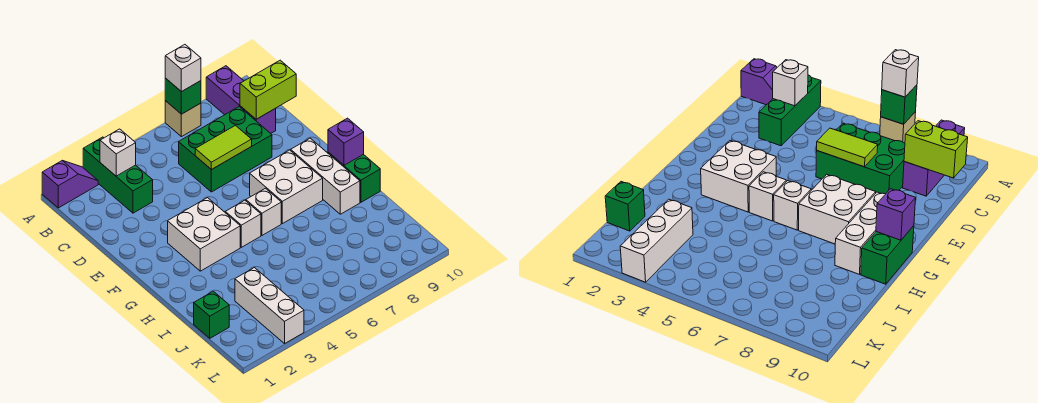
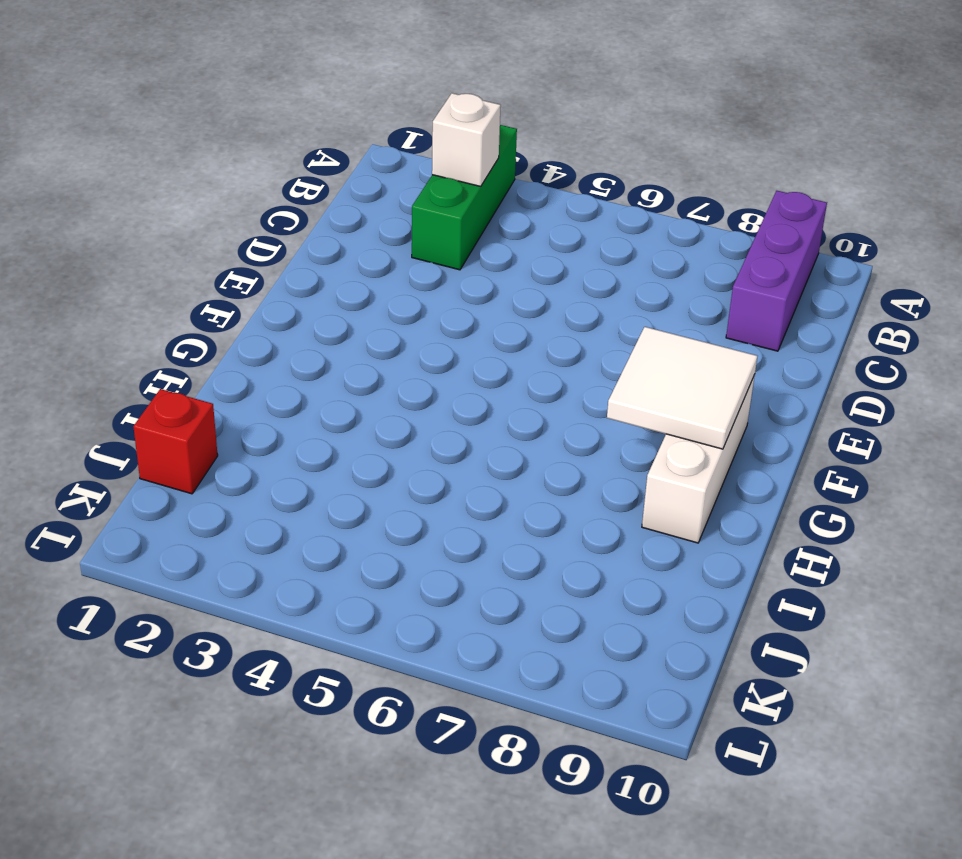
white tile F8:G9 level 2 -> none
red brick J1 level 1 -> green brick J1 level 1
none -> purple slope A1:A2 level 1 top 1
none -> tan brick A7 level 1
none -> green brick C6:D8 level 1

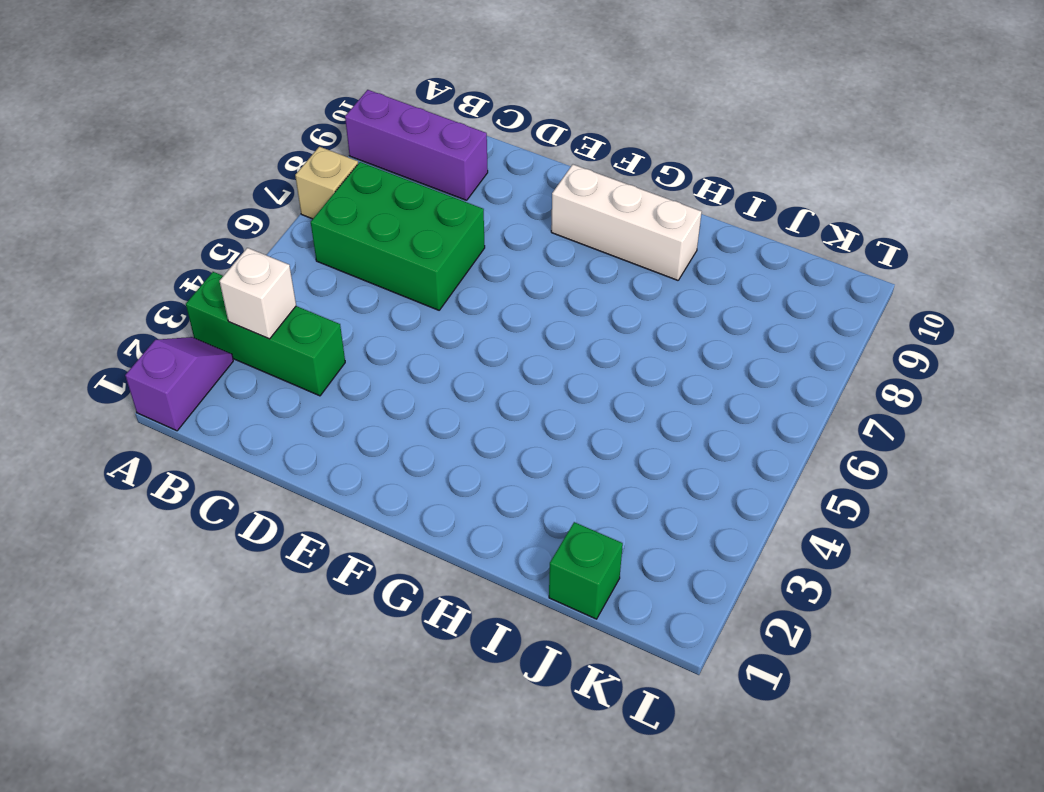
green brick B6:D7 level 1 -> green brick C6:D8 level 1
none -> white brick F3:G4 level 1
none -> white brick F7:G8 level 1
none -> white brick G5 level 1

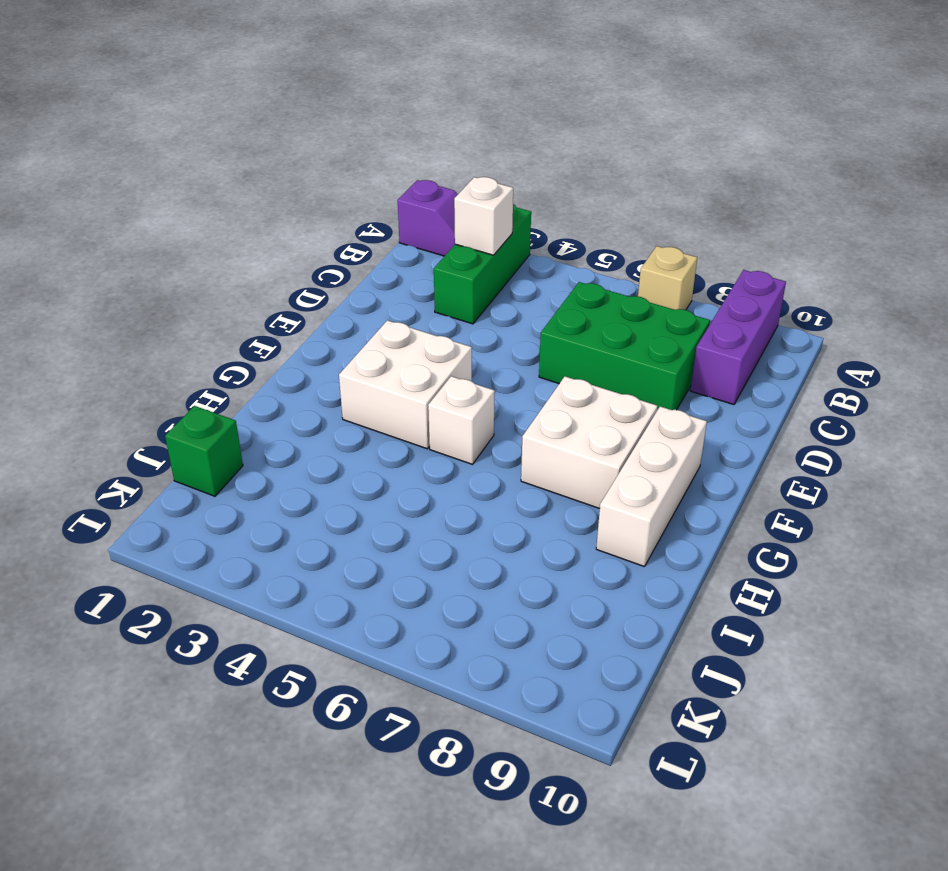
none -> white brick G6 level 1
none -> green brick G10:H10 level 1
none -> white brick J3:L3 level 1

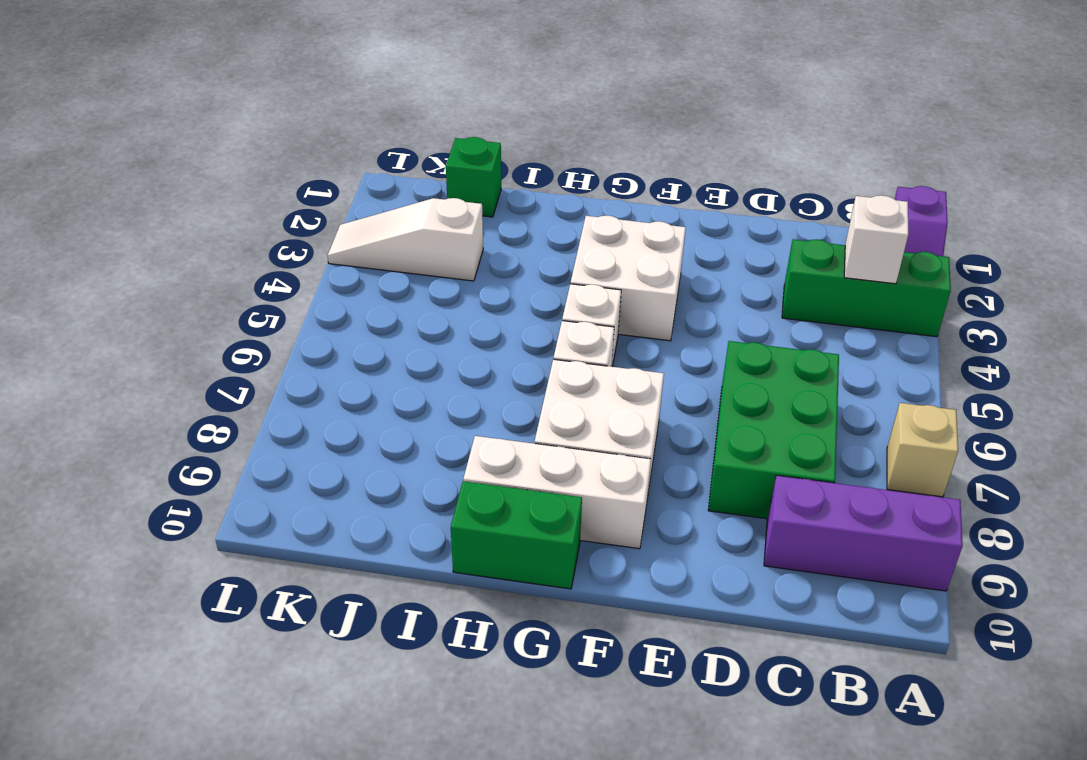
white slope J3:L3 level 1 top J -> white brick J3:L3 level 1
none -> green brick A7 level 2
none -> lime brick C9:C10 level 2
none -> lime tile D6:D7 level 2

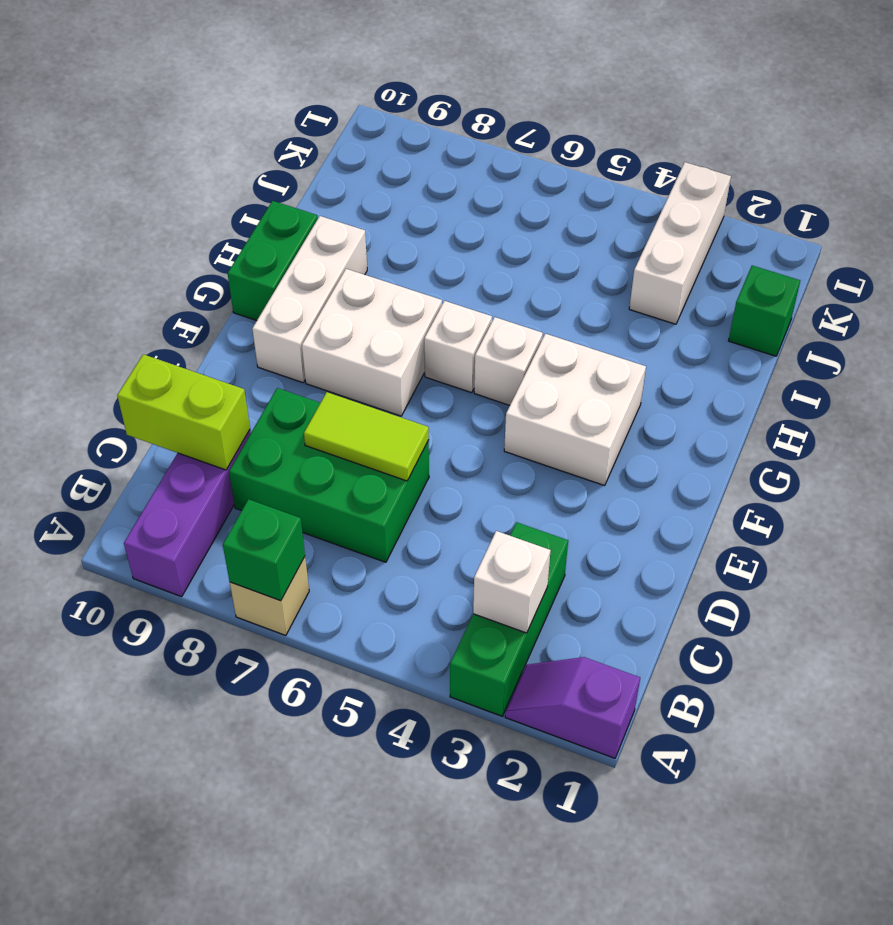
none -> purple brick G10 level 2
none -> white brick A7 level 3

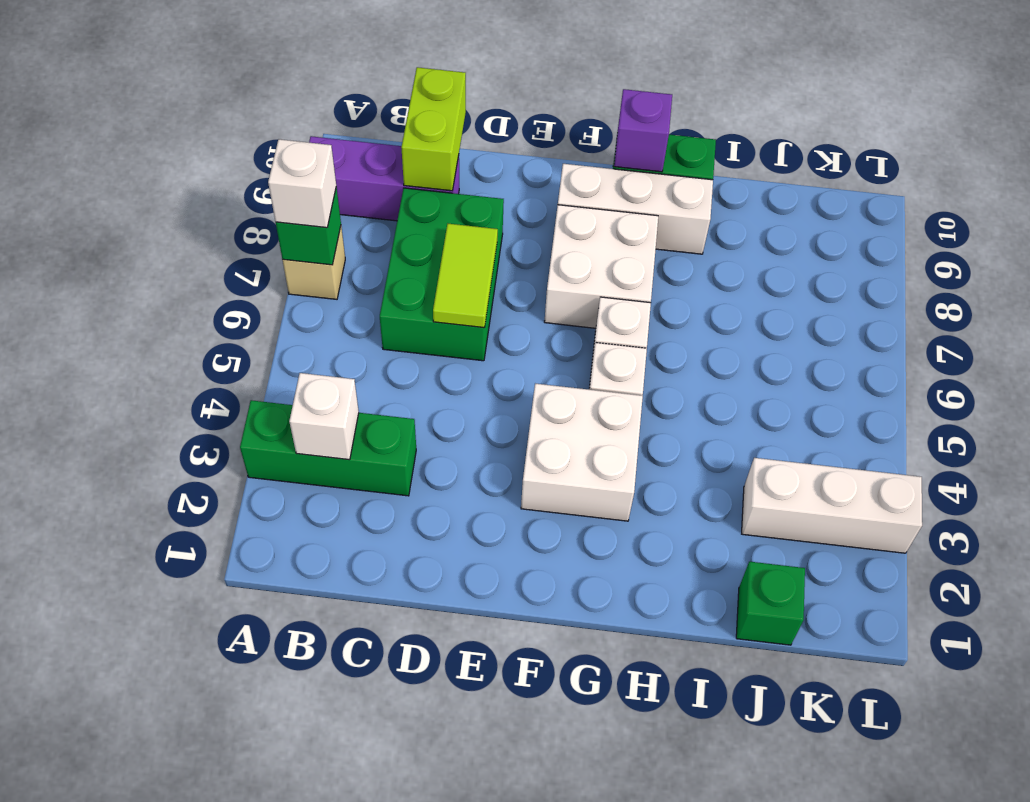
none -> purple slope A1:A2 level 1 top 1

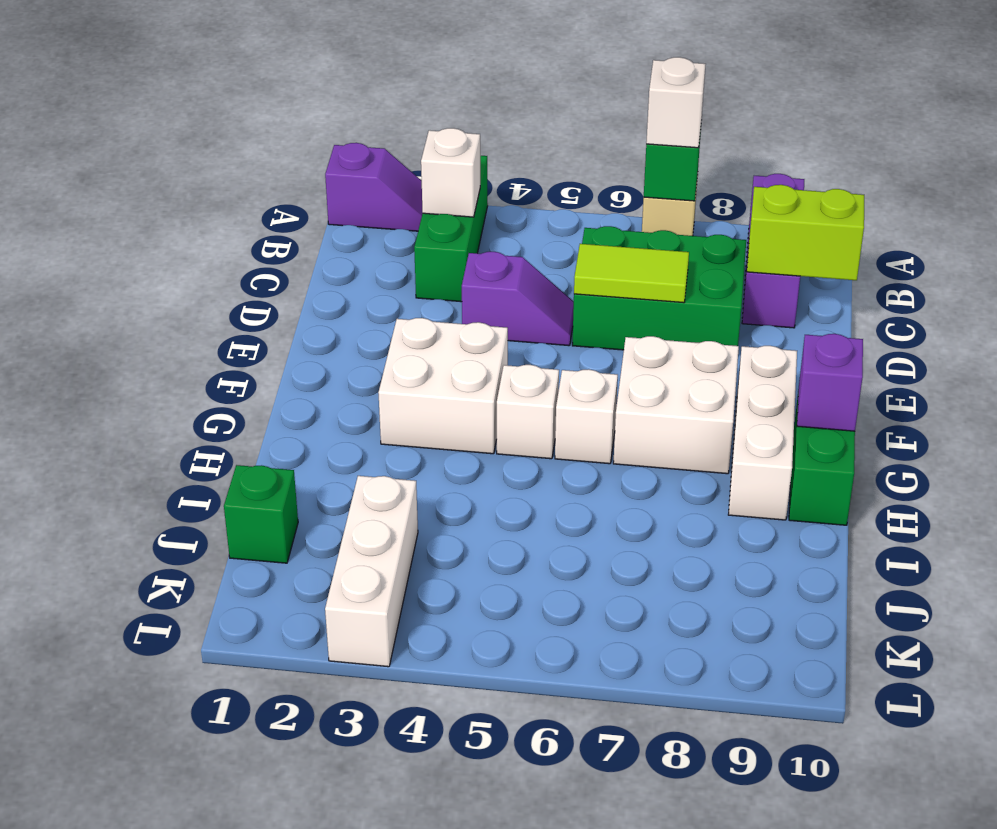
purple slope D4:D5 level 1 top 4 -> none

